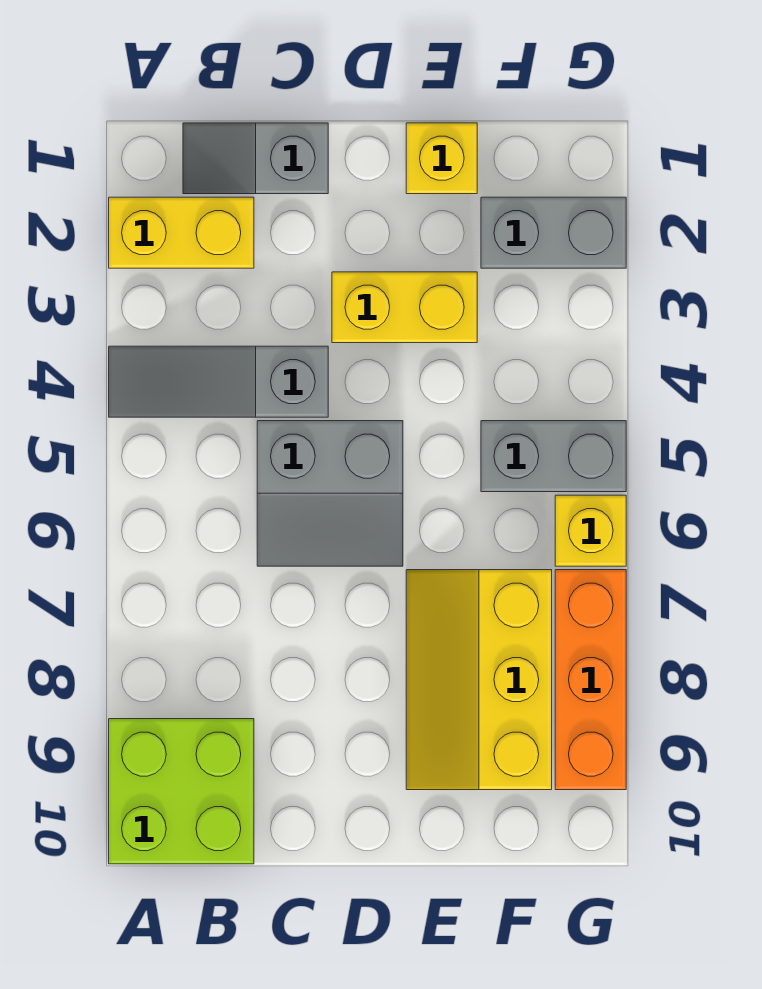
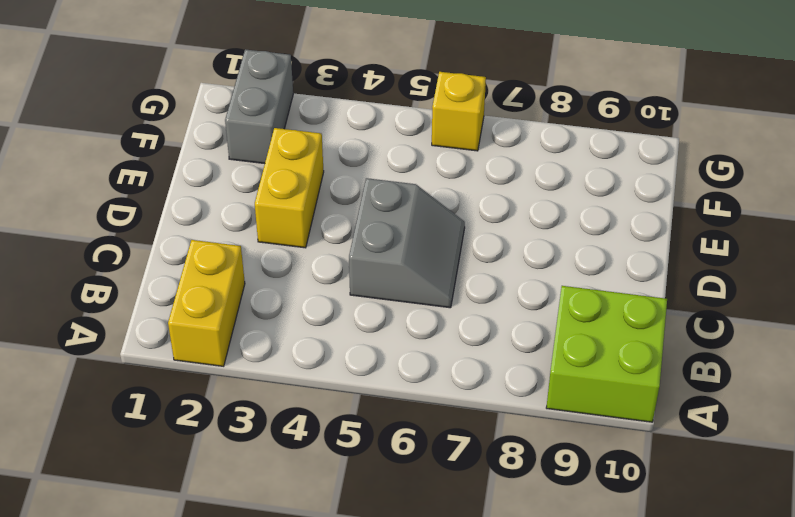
none -> grey slope A4:C4 level 1 top C
none -> grey slope B1:C1 level 1 top C
none -> yellow brick E1 level 1

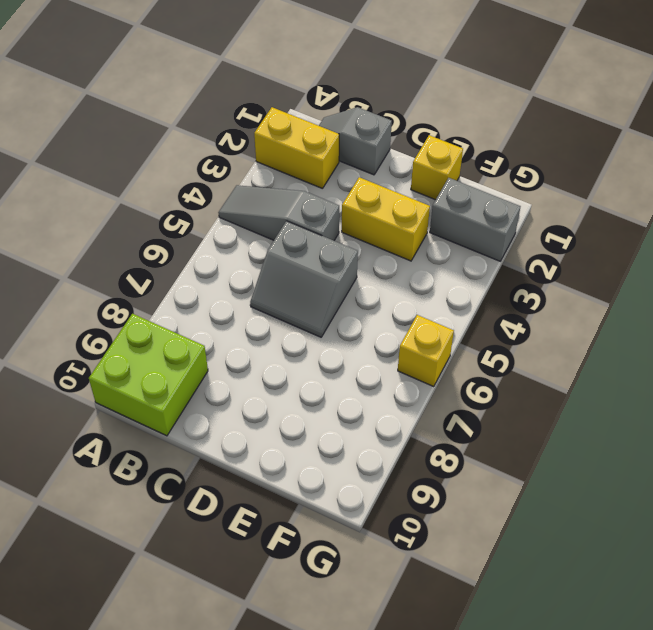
none -> yellow slope E7:F9 level 1 top F
none -> grey brick F5:G5 level 1
none -> orange brick G7:G9 level 1

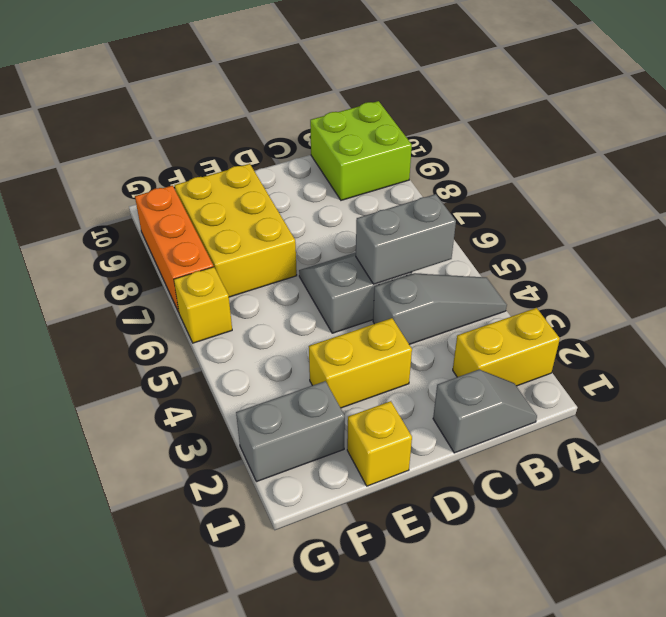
grey brick B5:C5 level 2 -> grey brick F5:G5 level 1
yellow brick E7:F9 level 1 -> yellow slope E7:F9 level 1 top F

